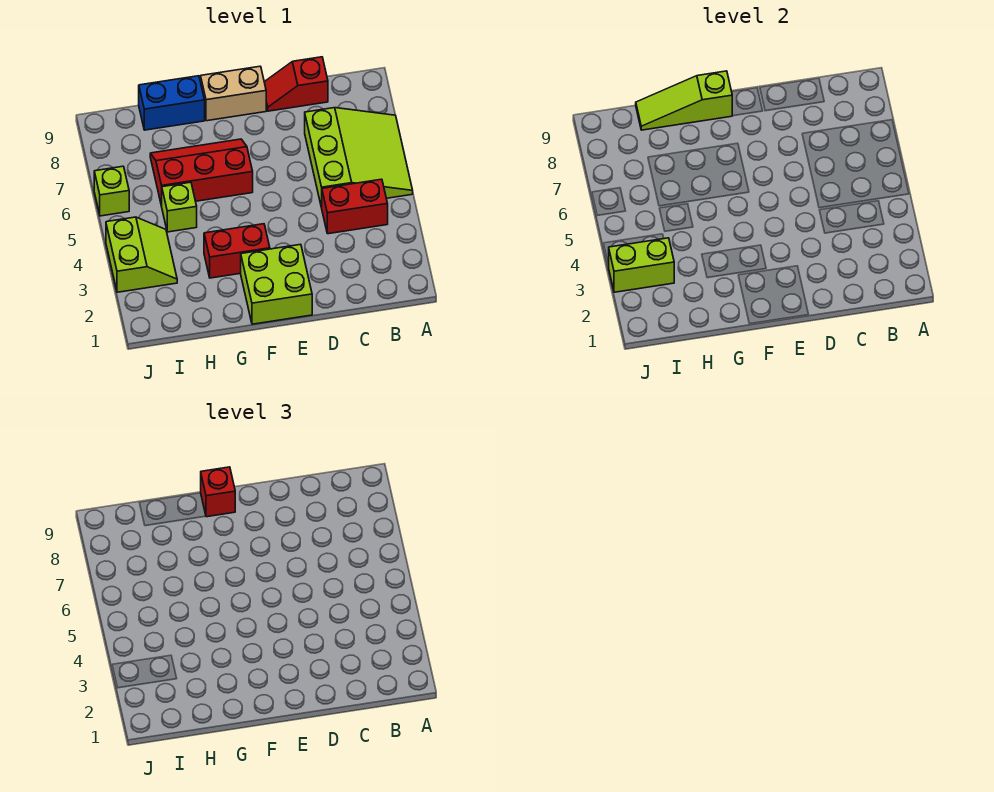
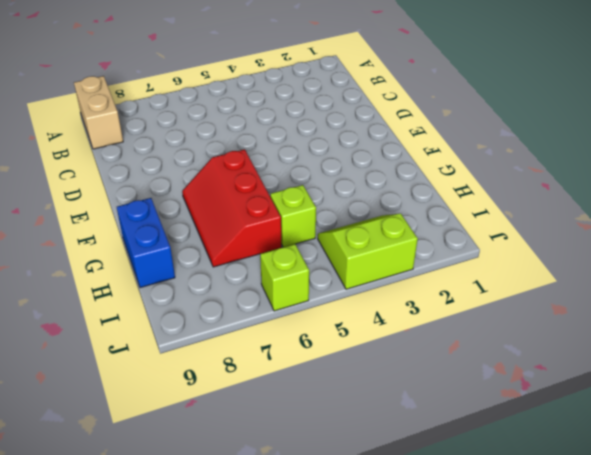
tan brick A9:B9 level 1 -> tan brick E9:F9 level 1
none -> lime slope A5:C7 level 1 top C
none -> red brick B4:C4 level 1
none -> red slope C9:D9 level 1 top C

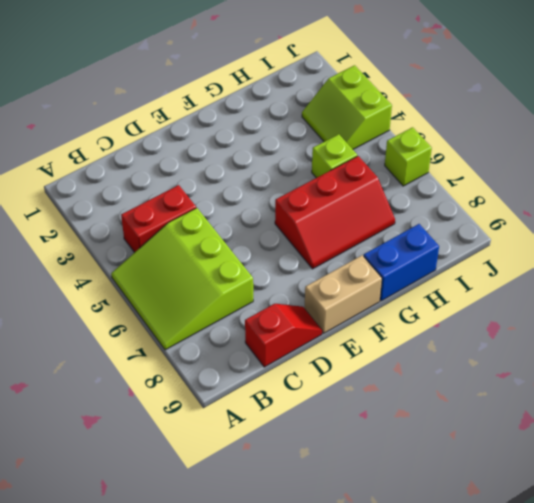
none -> lime brick E1:F2 level 1
none -> red brick F3:G3 level 1
none -> lime slope F9:H9 level 2 top F

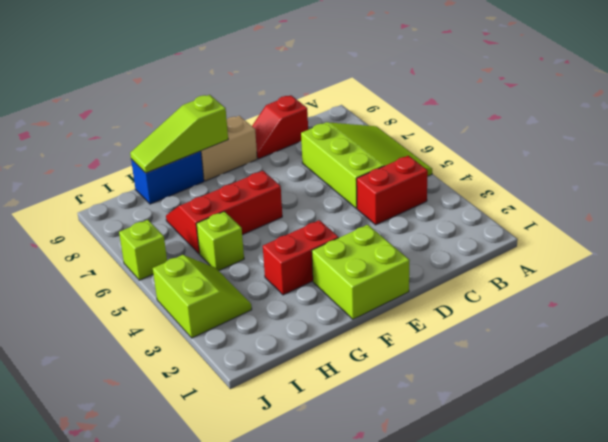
none -> lime brick I3:J3 level 2
none -> red brick F9 level 3

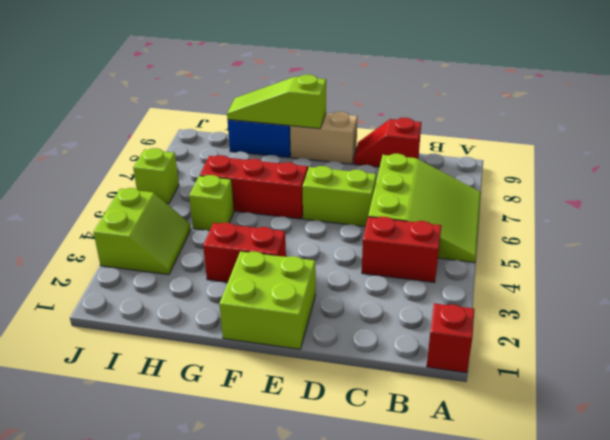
red brick A1 level 1 -> red brick F9 level 3
lime brick D6:E6 level 1 -> lime brick I3:J3 level 2

